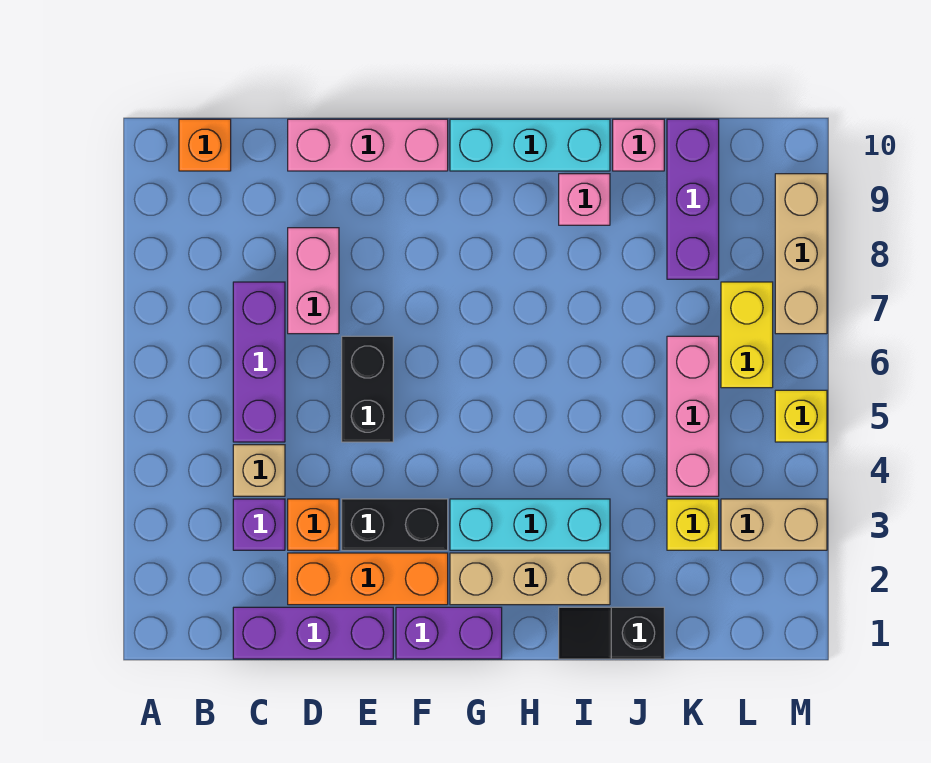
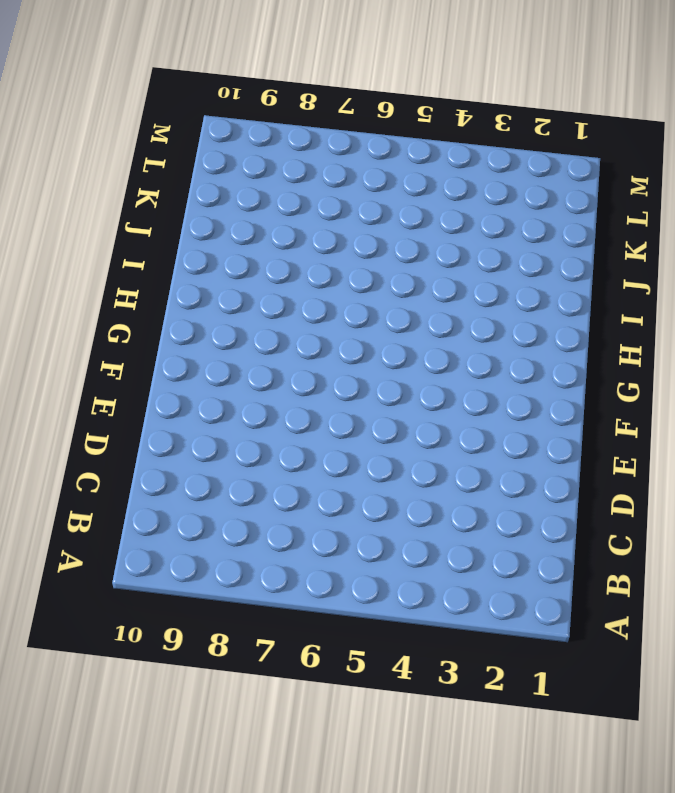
none -> orange brick B10 level 1
none -> purple brick C1:E1 level 1
none -> purple brick C3 level 1

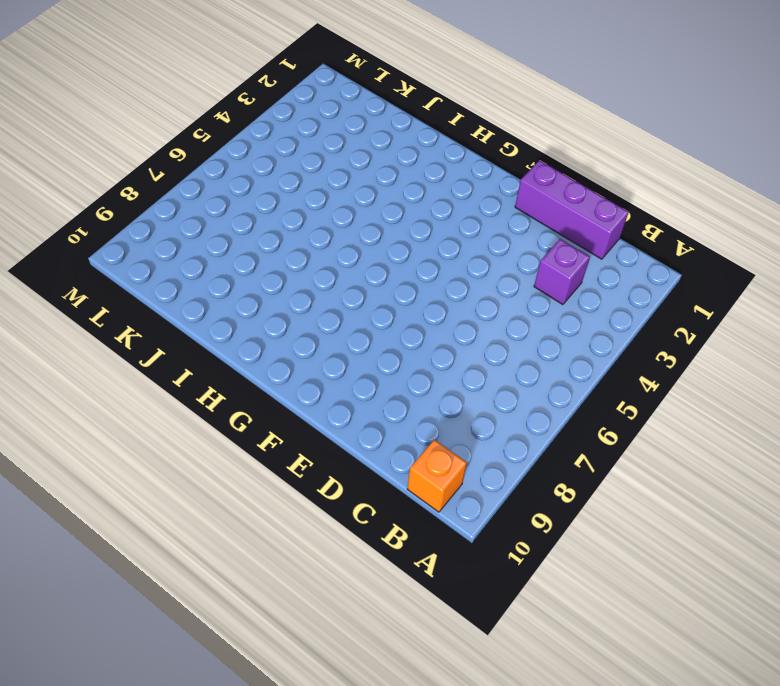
none -> tan brick C4 level 1
none -> purple brick C5:C7 level 1
none -> orange brick D2:F2 level 1

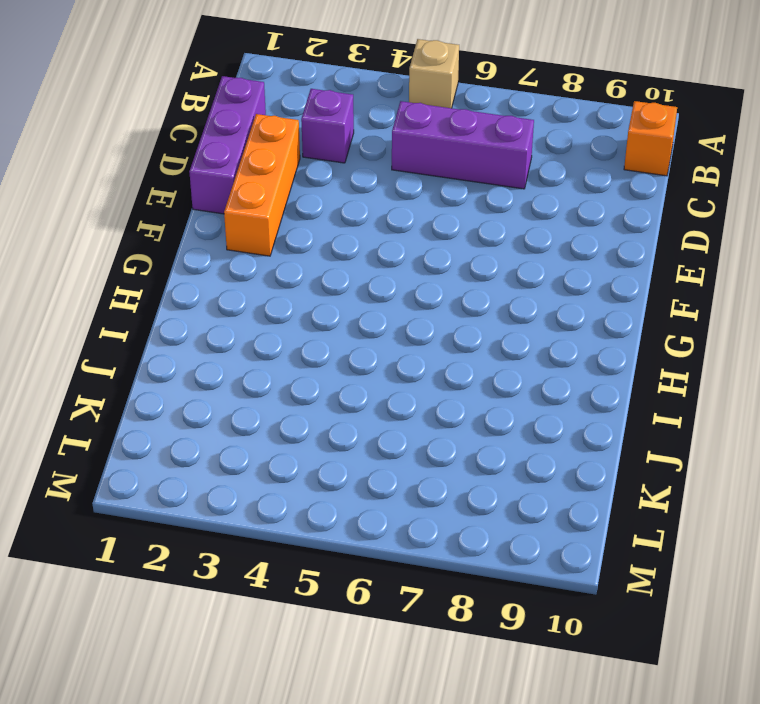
tan brick A5 level 1 -> tan brick C4 level 1
none -> orange brick D3 level 1
none -> pink brick D7:D8 level 1
none -> pink brick D10:F10 level 1

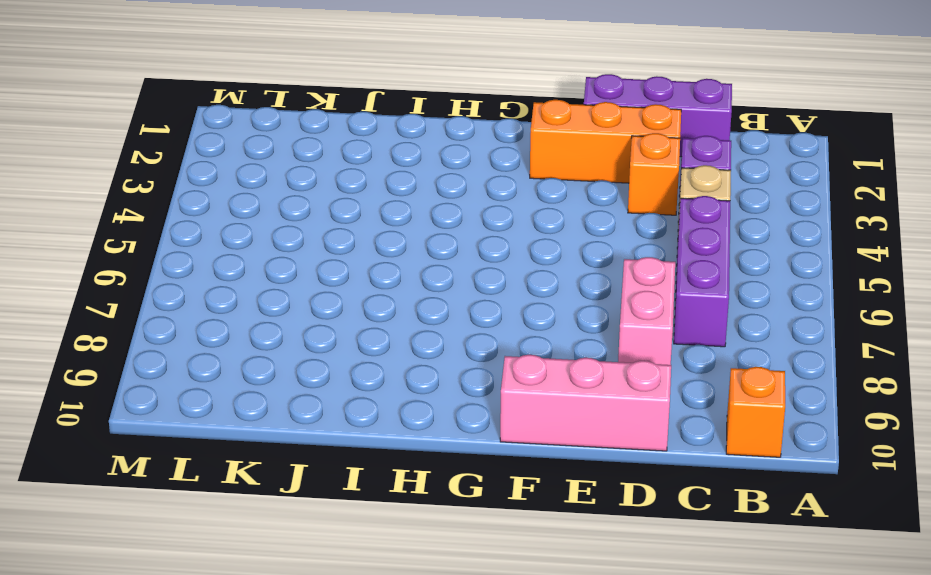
none -> black brick E3:F3 level 1
none -> black brick E5:E6 level 1
none -> purple brick F1:G1 level 1

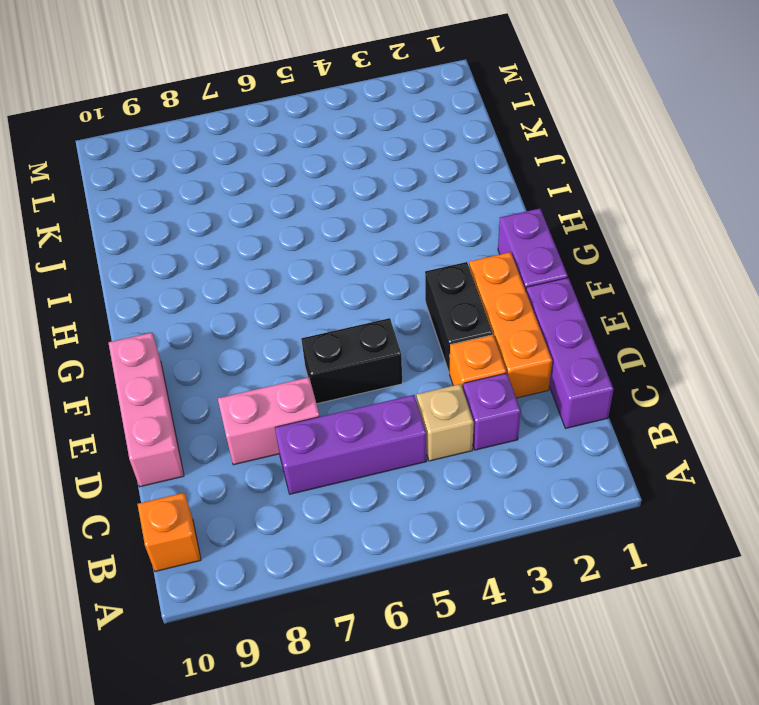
none -> tan brick G2:I2 level 1
none -> cyan brick G3:I3 level 1
none -> cyan brick G10:I10 level 1

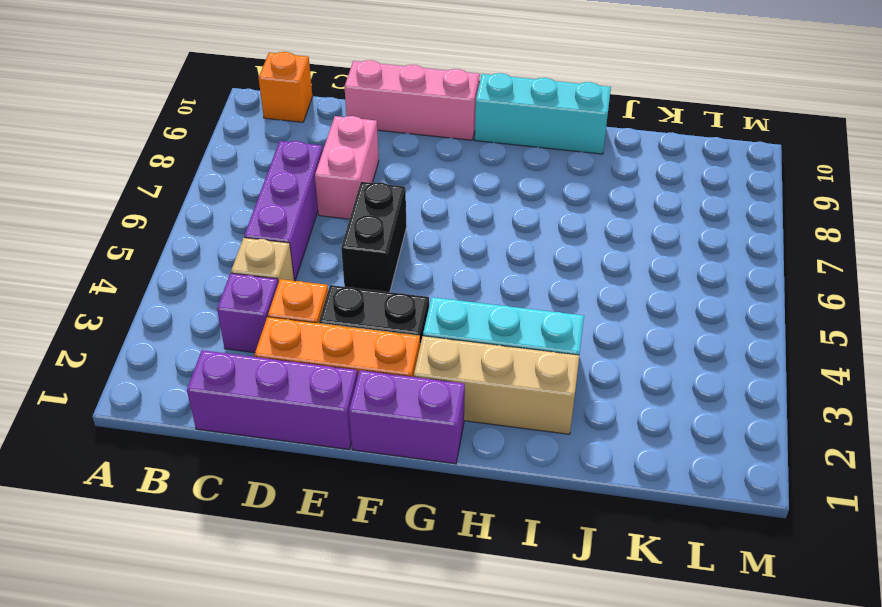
none -> black slope I1:J1 level 1 top J
none -> pink brick I9 level 1
none -> pink brick J10 level 1

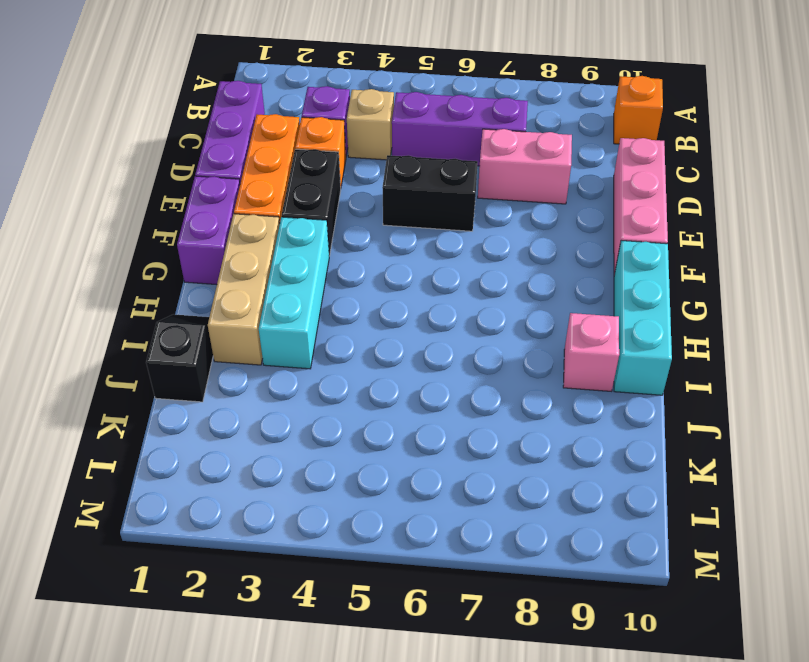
none -> pink brick J10 level 1
none -> yellow brick K3 level 1
none -> pink brick K4:K6 level 1

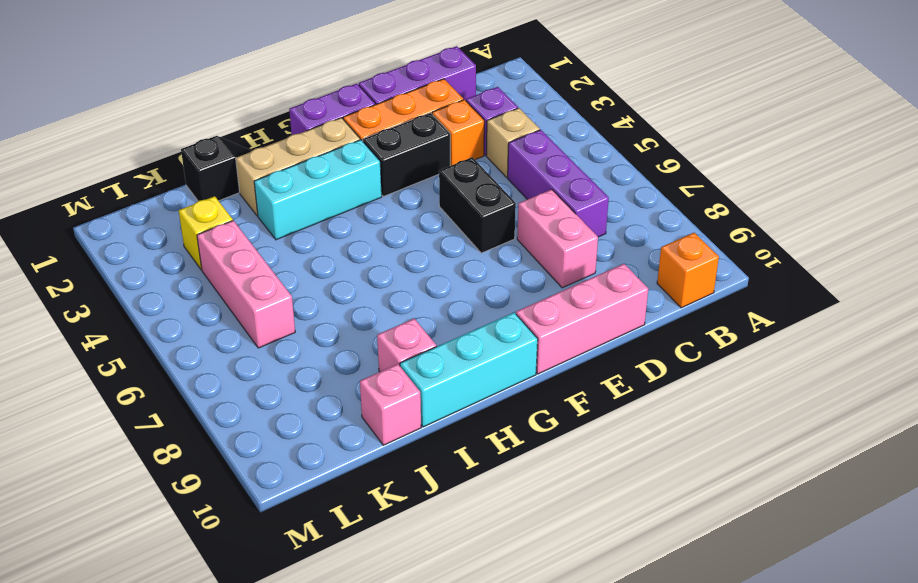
none -> purple brick K8:K10 level 1
none -> tan brick L3:M3 level 1
none -> yellow brick L6:L7 level 1

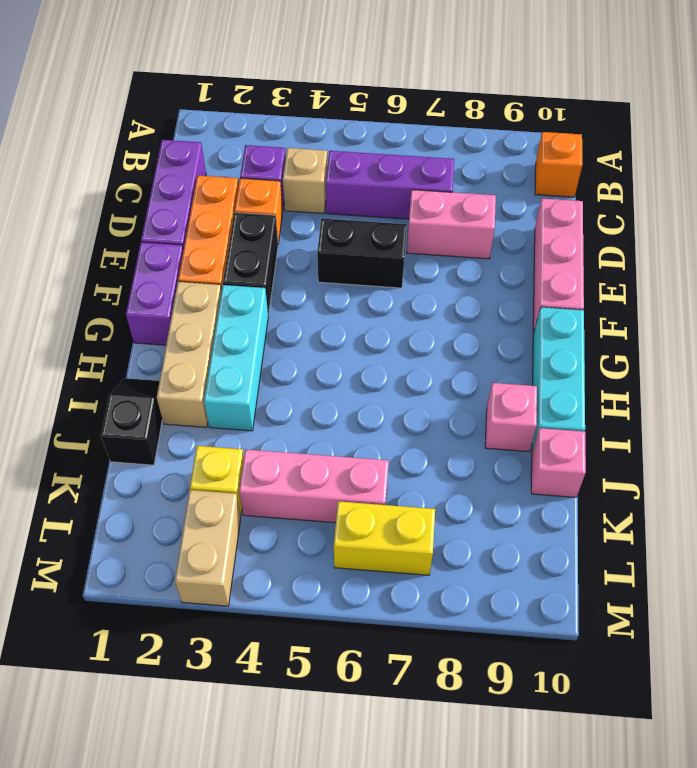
none -> purple brick K8:K10 level 1
none -> yellow brick M5 level 1
none -> tan brick M7:M9 level 1

